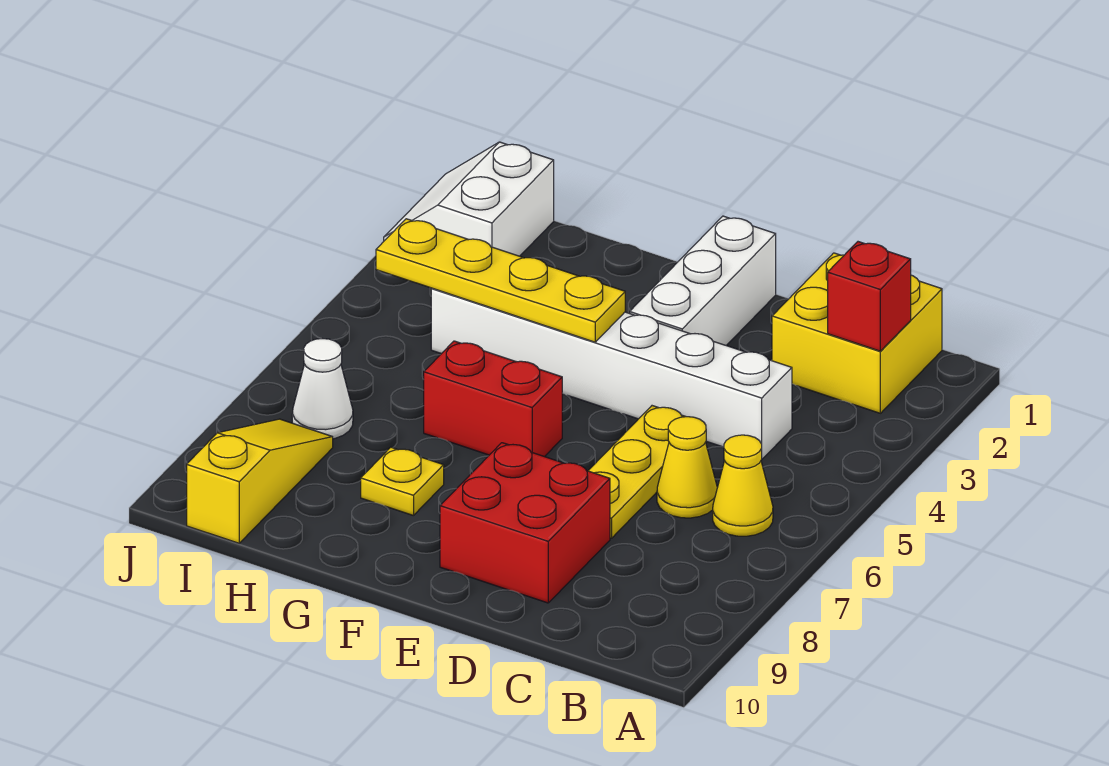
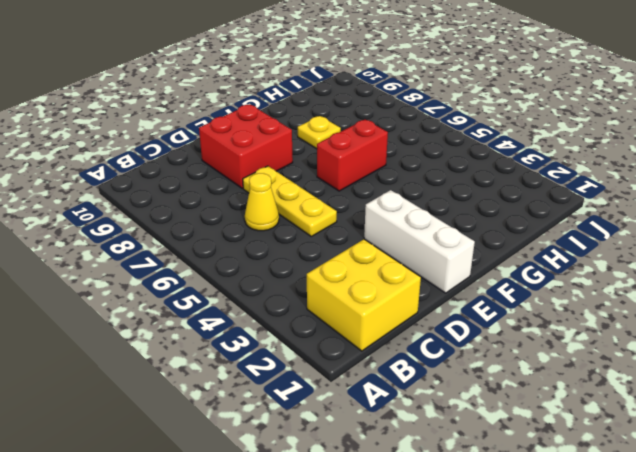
none -> yellow cone B6 level 1
none -> white brick C4:H4 level 1
none -> white slope I1:J2 level 1 top I

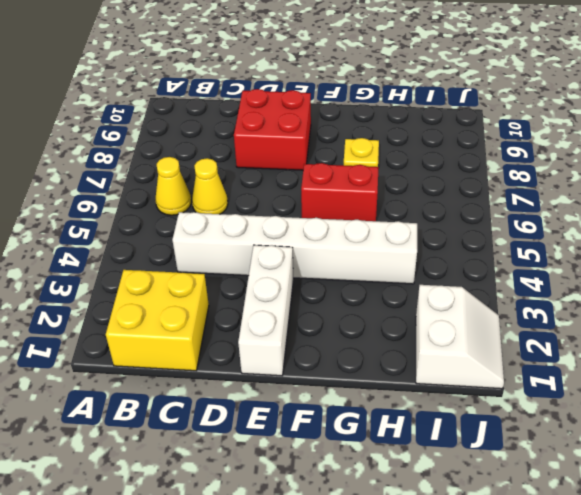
none -> yellow plate D5:D7 level 1
none -> white cone I7 level 1
none -> yellow slope I8:I10 level 1 top 10

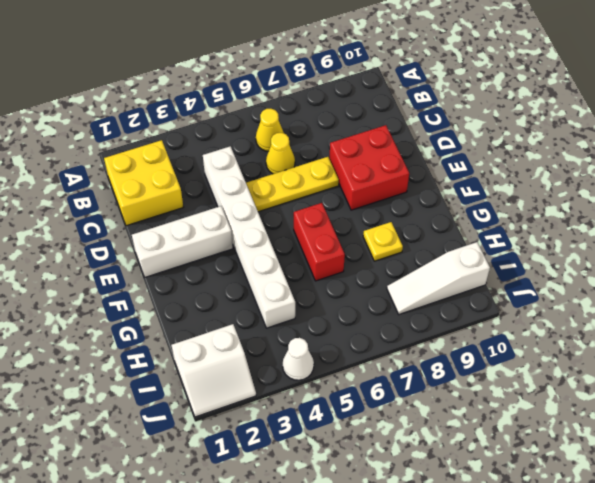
white slope I8:I10 level 1 top 10 -> yellow slope I8:I10 level 1 top 10
white cone J4 level 1 -> white cone I7 level 1
none -> red brick B2 level 2
none -> yellow plate F4:I4 level 2

